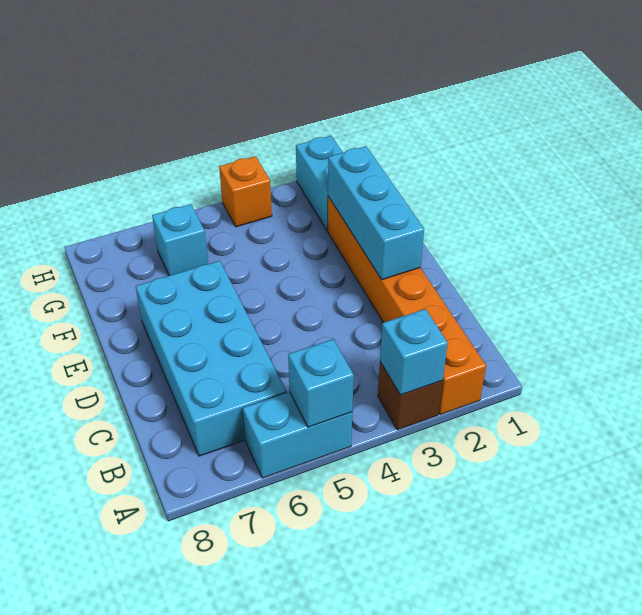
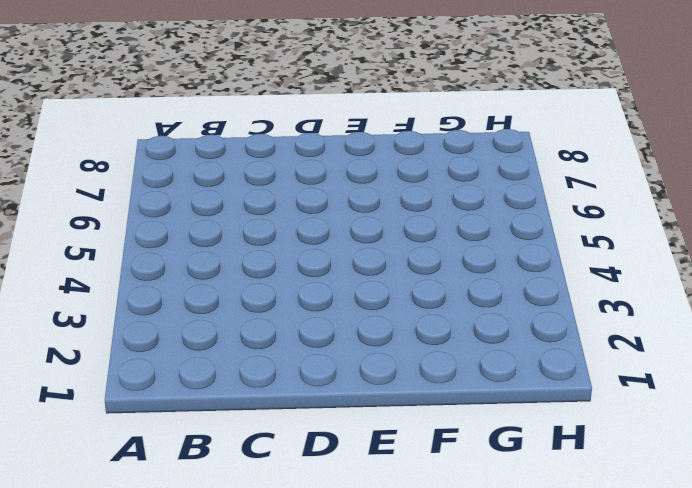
none -> orange brick A2:F2 level 1
none -> brown brick A3 level 1

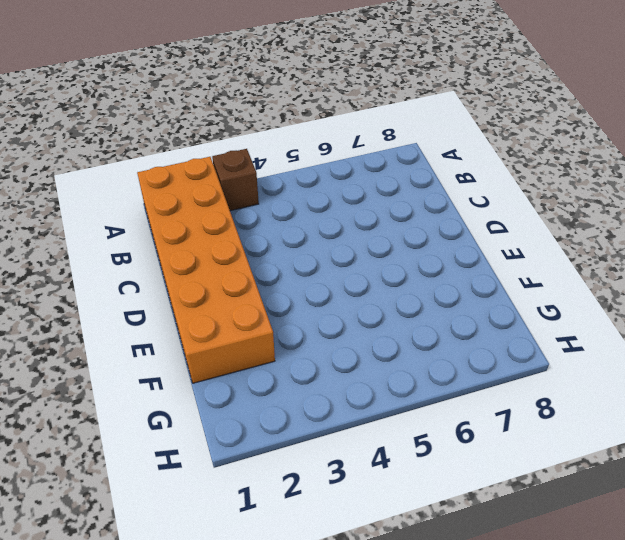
orange brick A1:F2 level 1 -> orange brick A2:F2 level 1
none -> cyan brick A5:A6 level 1
none -> cyan brick B6:E7 level 1

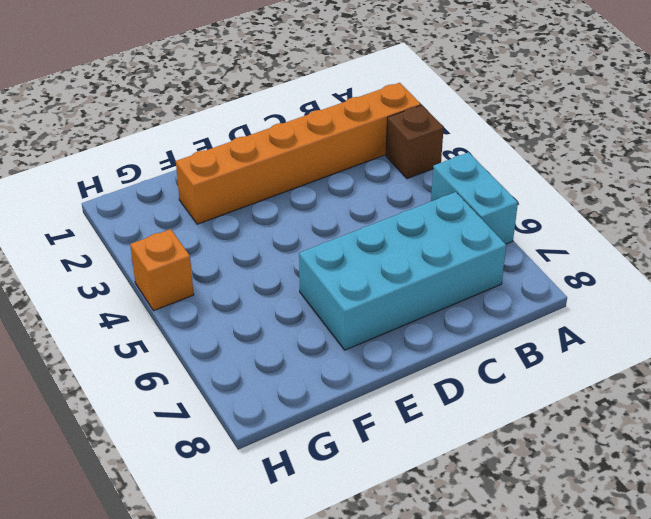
none -> cyan brick G2:H2 level 1
none -> cyan brick G6 level 1

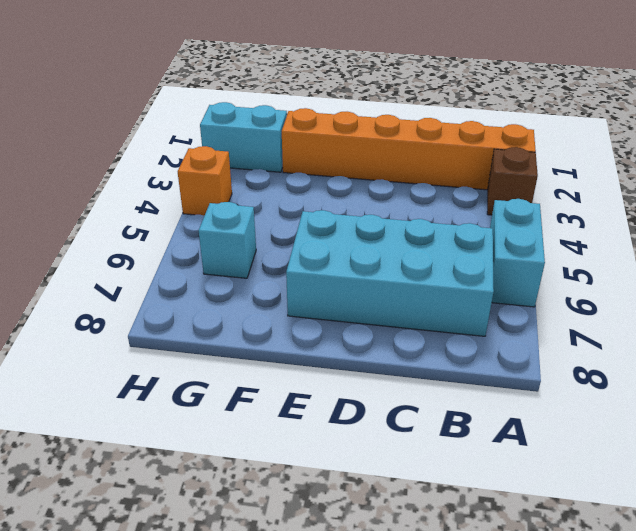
none -> cyan brick A3 level 2
none -> cyan brick A5 level 2

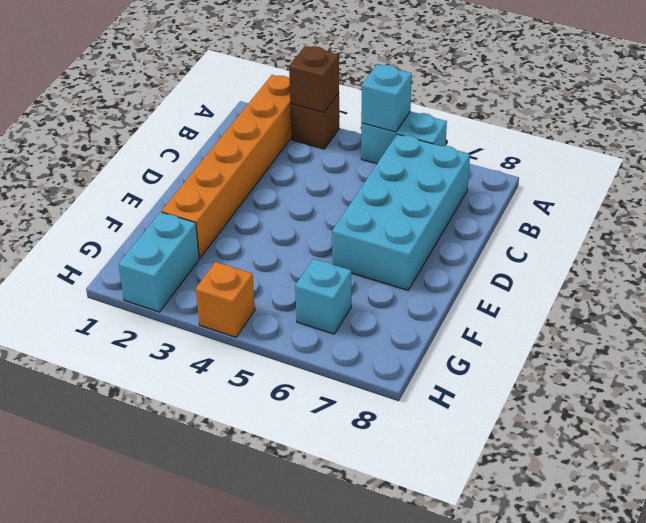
brown brick A3 level 2 -> cyan brick A3 level 2
none -> cyan brick D2:F2 level 2

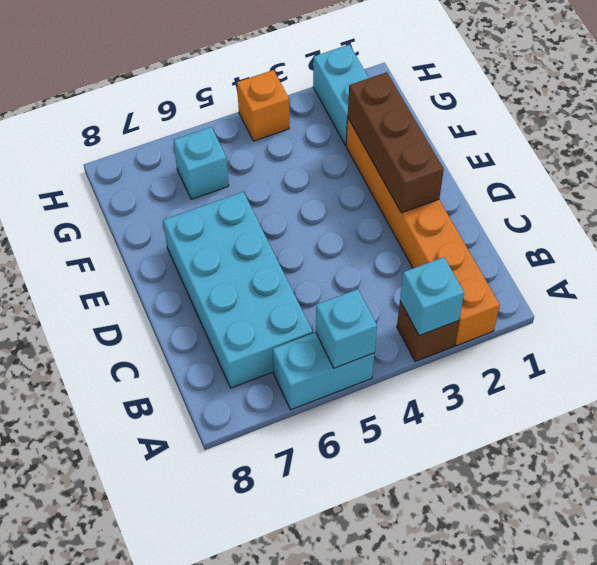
brown brick D2:F2 level 2 -> cyan brick D2:F2 level 2

